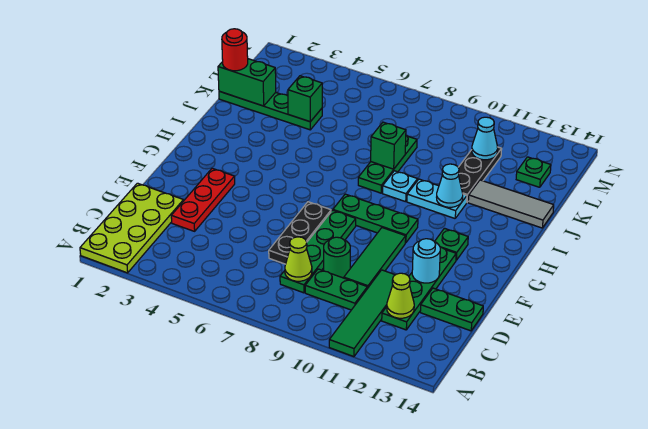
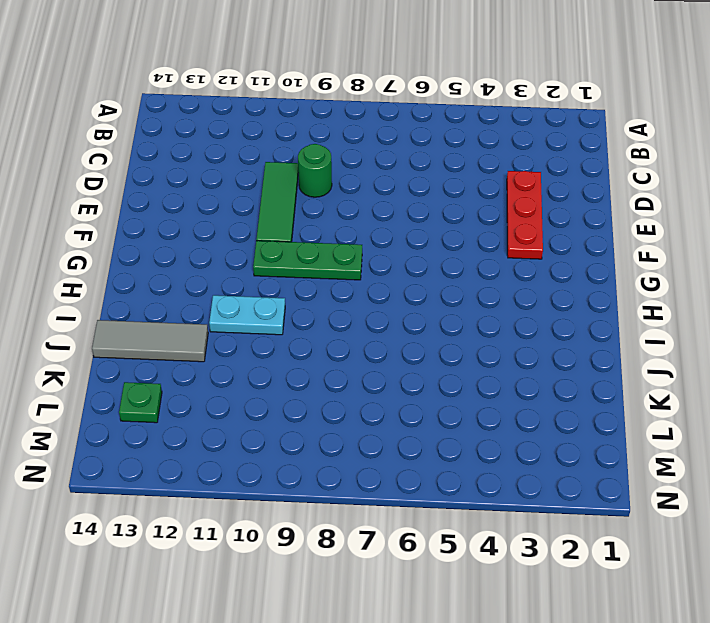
none -> lime plate A1:D2 level 1
none -> green tile A11:D11 level 1
none -> green plate C8:F8 level 1

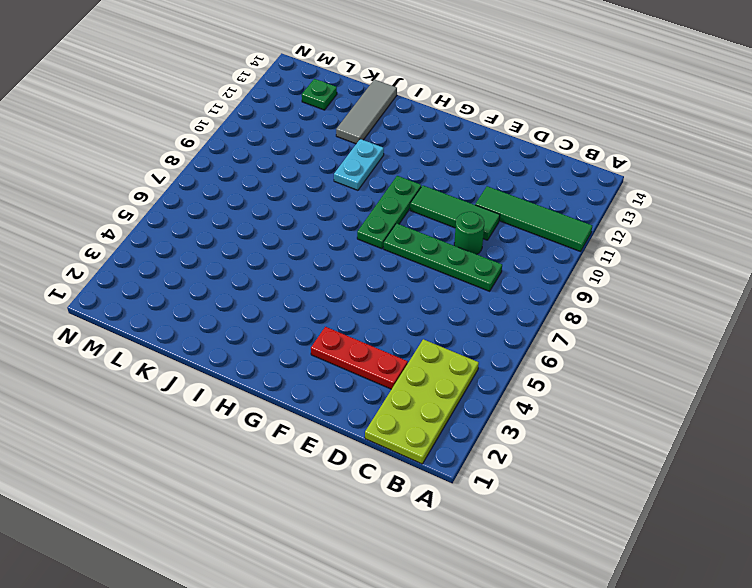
lime plate B1:C4 level 1 -> lime plate A1:D2 level 1
none -> green plate C9:C10 level 1
none -> green plate C12:F12 level 1
none -> black plate D7:F7 level 1

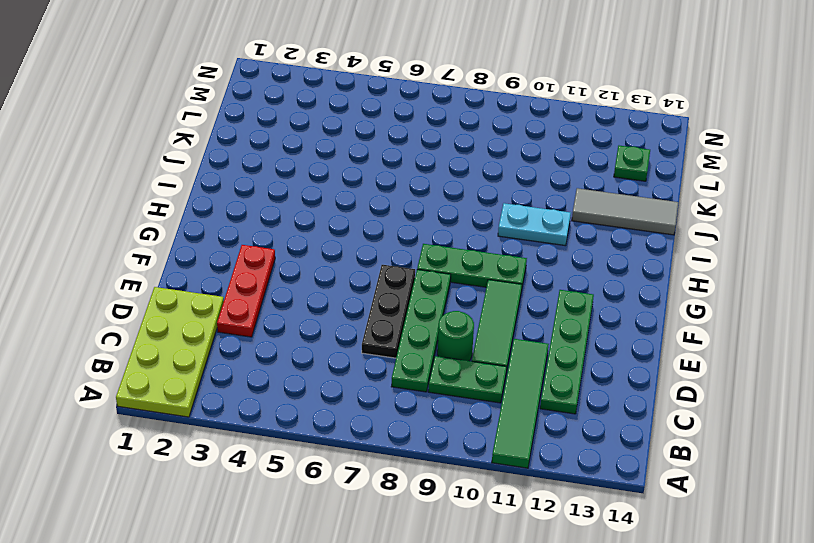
none -> green plate D13:D14 level 1
none -> green plate G12 level 1
none -> green plate I8:K8 level 1

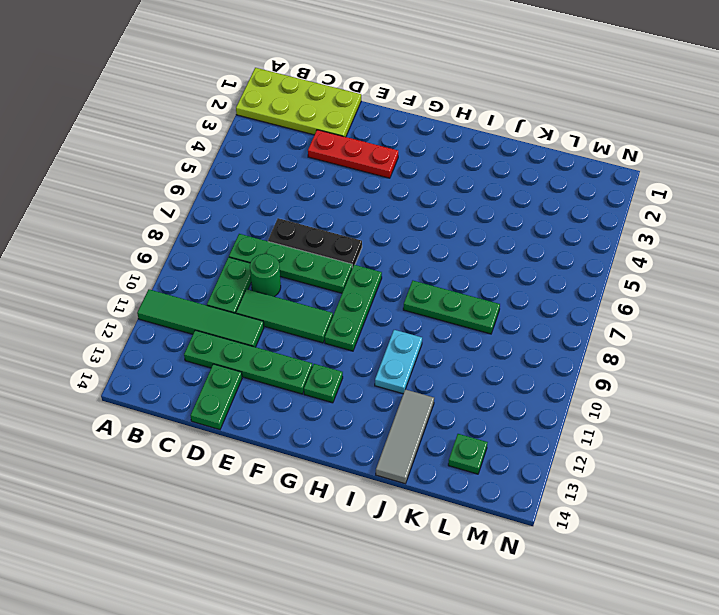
none -> cyan plate I9 level 1
none -> black plate J11:L11 level 1
none -> green plate K1:K4 level 1

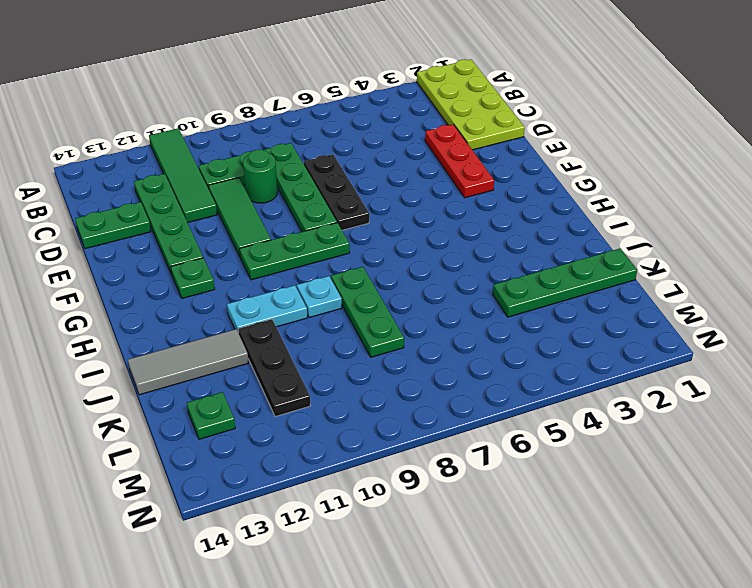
none -> lime cone C8 level 2
none -> lime cone C12 level 2
none -> cyan round brick E12 level 2

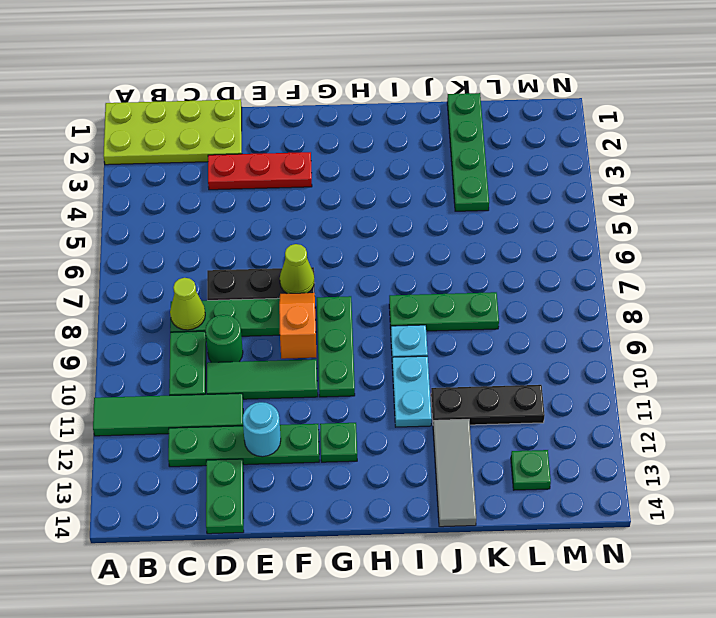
lime cone F7 level 2 -> lime cone C12 level 2
orange slope F8:F9 level 2 top 9 -> none
none -> cyan cone I11 level 2
none -> green brick J8 level 2
none -> green brick K1:K2 level 2

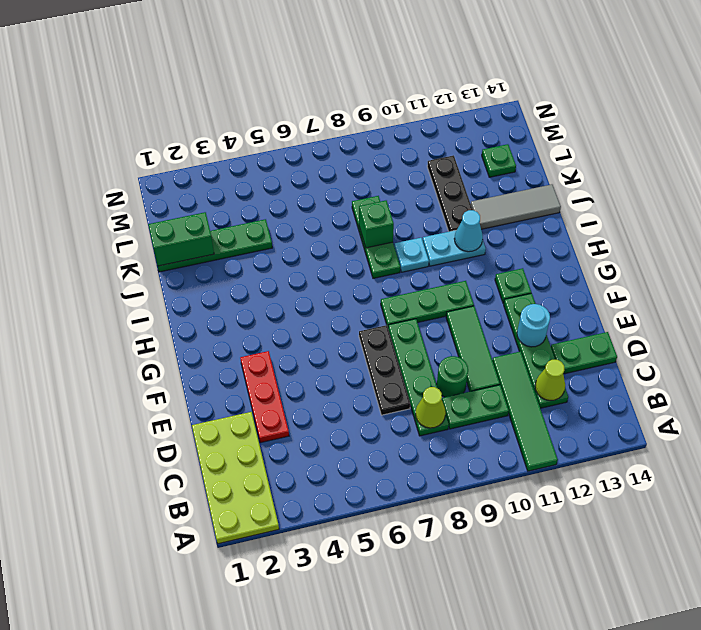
none -> green brick K4 level 2
none -> cyan cone L11 level 2
none -> red round brick K1 level 3

